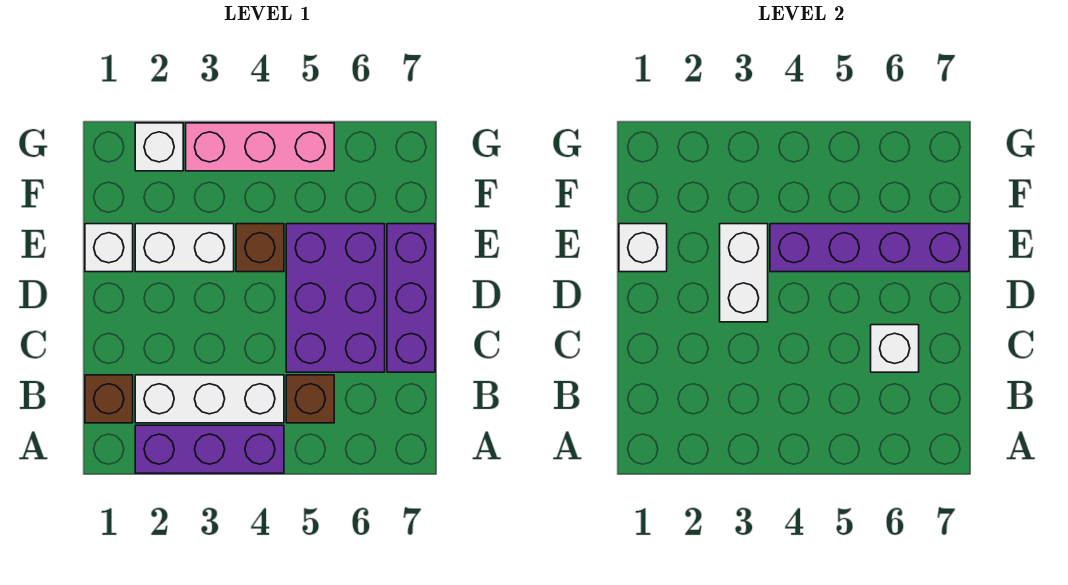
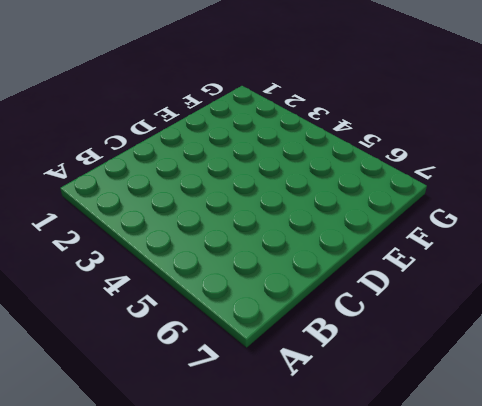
none -> purple brick A2:A4 level 1
none -> brown brick B1 level 1
none -> white brick B2:B4 level 1

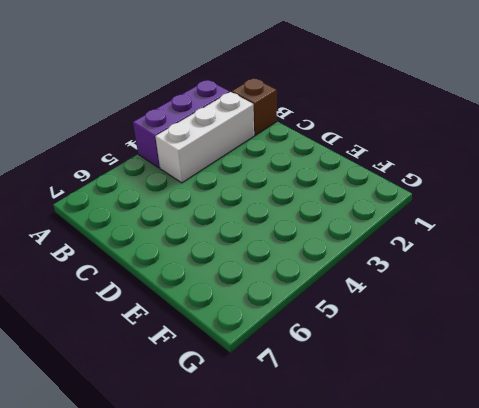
none -> brown brick B5 level 1
none -> purple brick C5:E6 level 1
none -> purple brick C7:E7 level 1

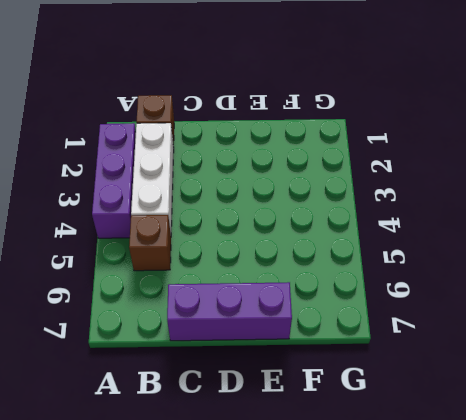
none -> purple brick C5:E6 level 1
none -> white brick E1 level 1
none -> white brick E2:E3 level 1

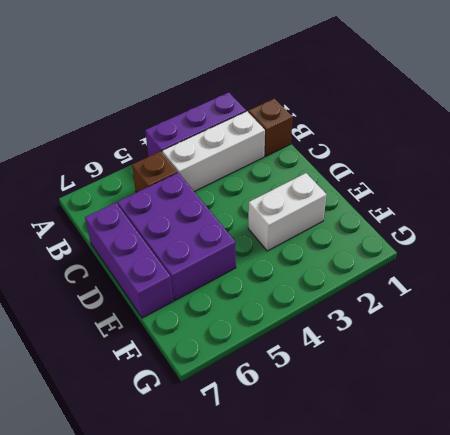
none -> white brick E1 level 1
none -> brown brick E4 level 1
none -> white brick G2 level 1

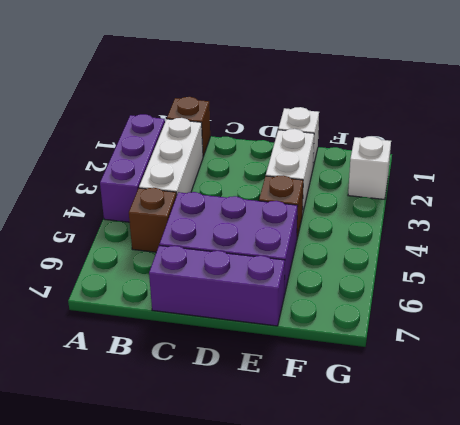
none -> pink brick G3:G5 level 1
none -> white brick C6 level 2
none -> white brick D3:E3 level 2

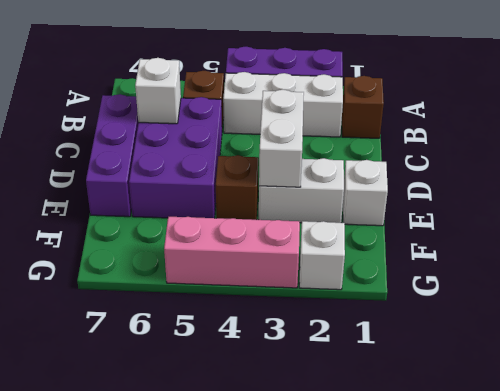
none -> white brick E1 level 2
none -> purple brick E4:E7 level 2

